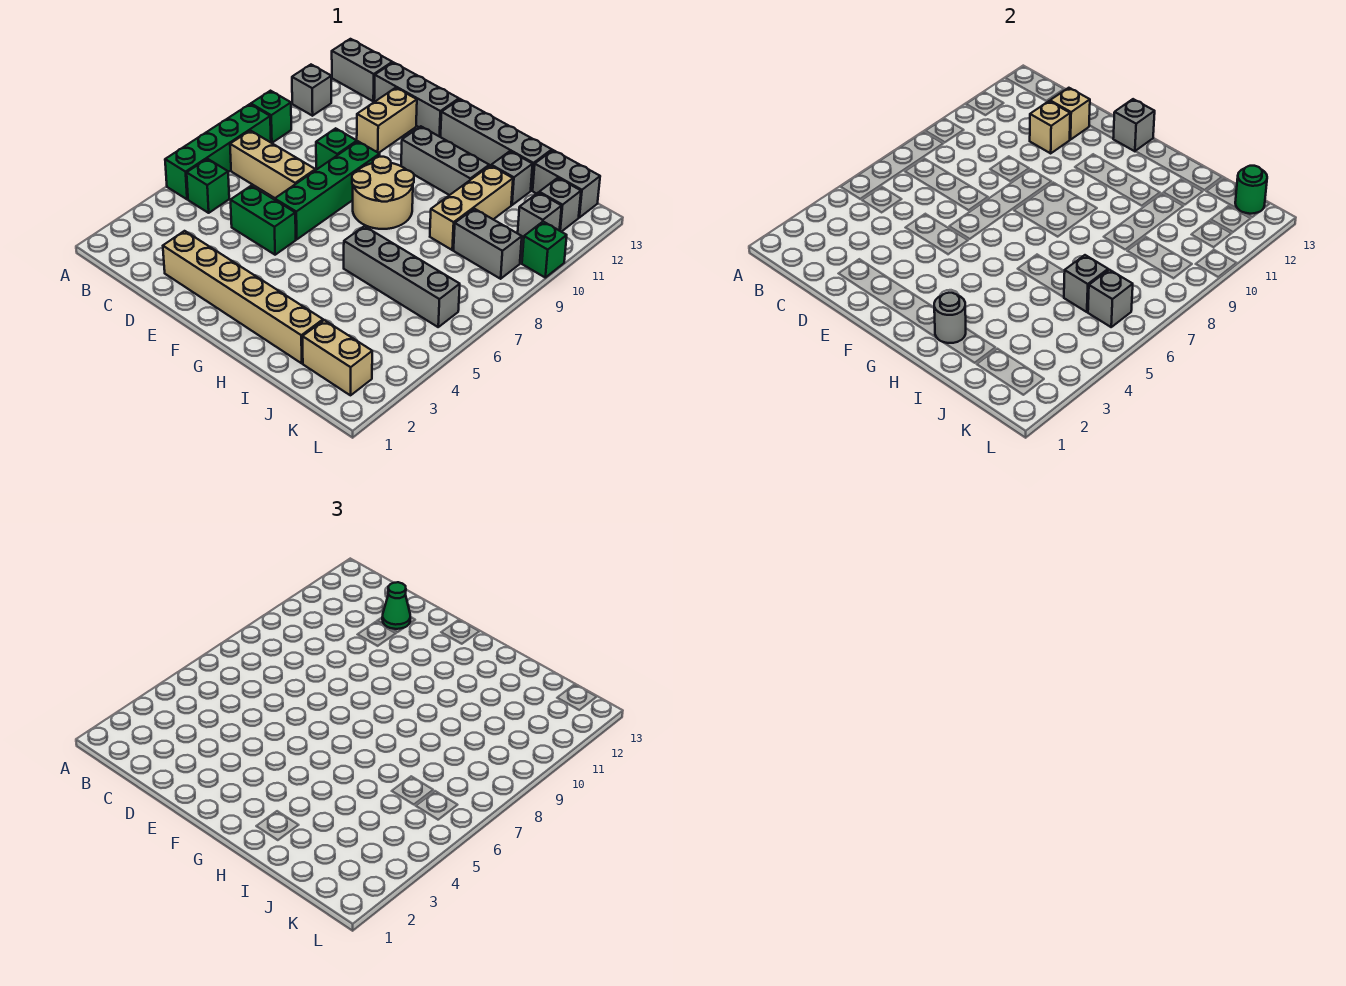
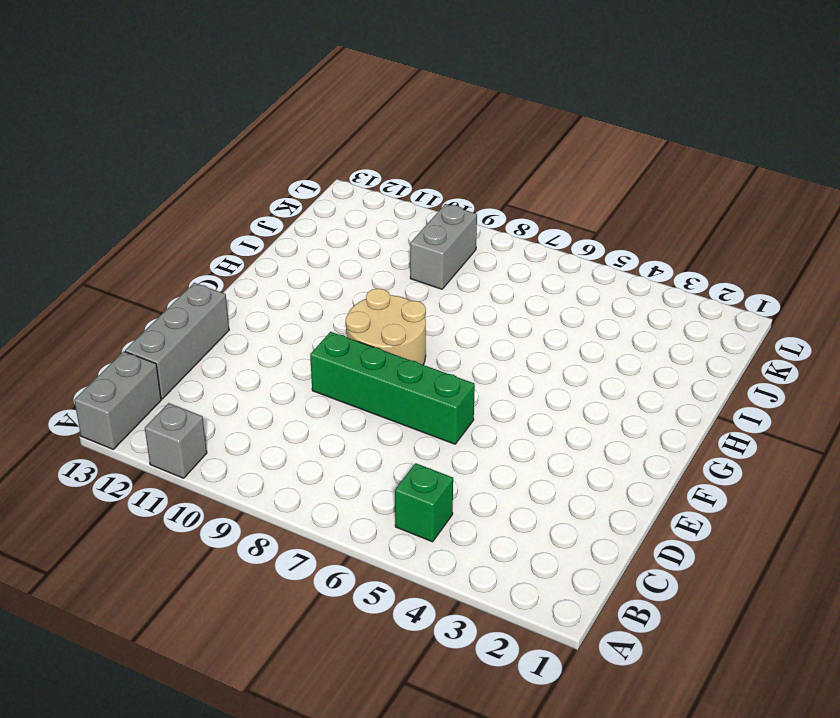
none -> green brick A5:A8 level 1
none -> green brick A9 level 1
none -> tan brick B7:D7 level 1
none -> tan brick D2:I2 level 1

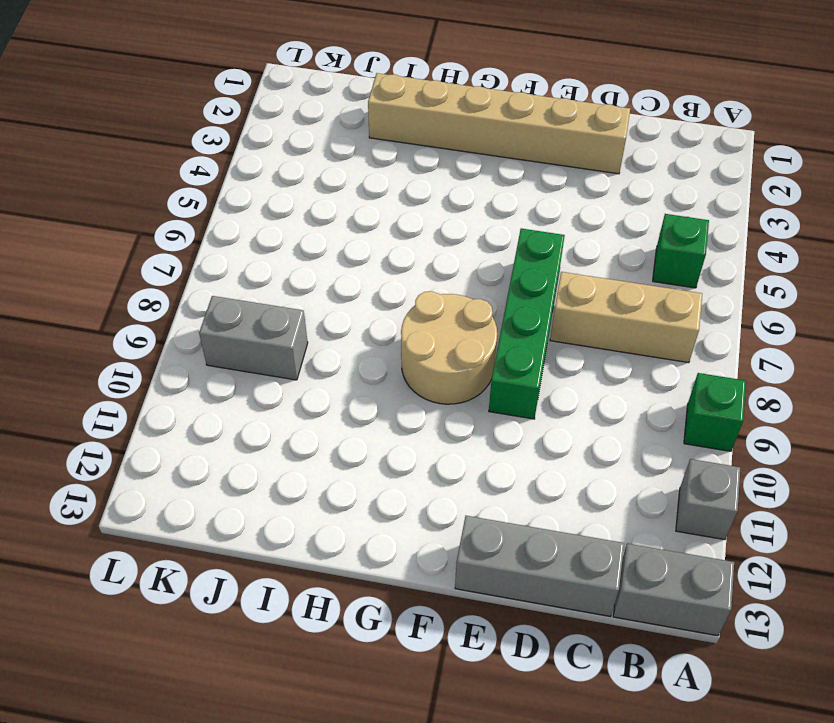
none -> green brick A5:A8 level 1
none -> green brick D5:E5 level 1
none -> green brick D9 level 1
none -> tan brick D11:D12 level 1

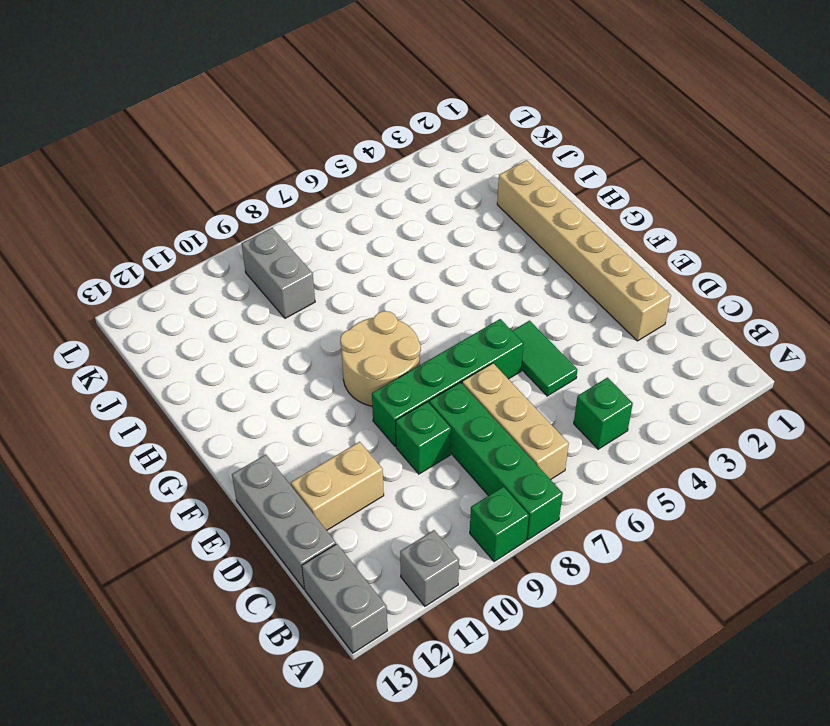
green brick A8:D8 level 1 -> green brick A5:A8 level 1
green tile D5:E5 level 1 -> green brick D5:E5 level 1
none -> grey brick F11:H11 level 1
none -> grey brick F13:I13 level 1
none -> grey brick H6:K6 level 1
none -> tan brick I9:I11 level 1

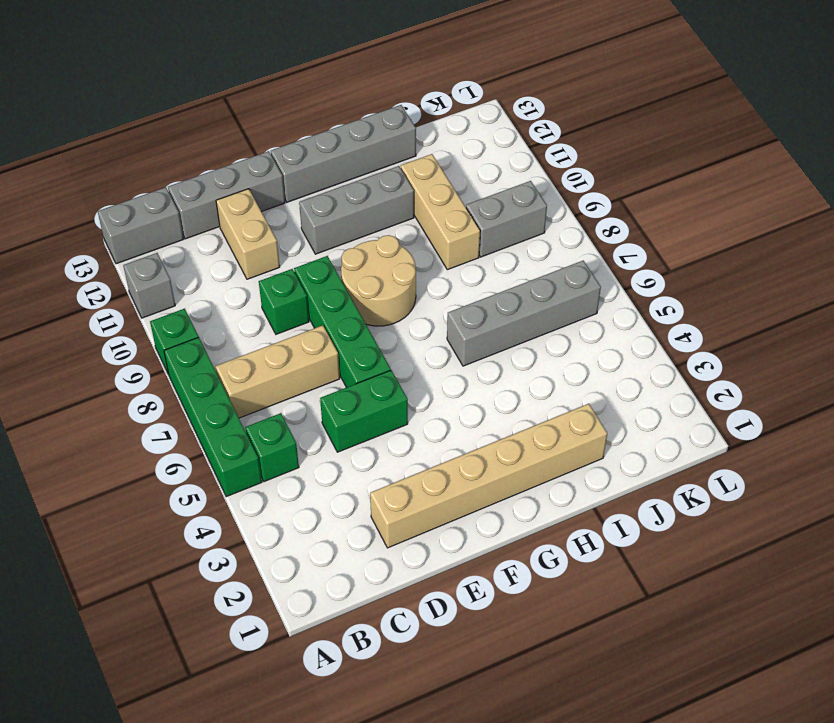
none -> grey brick I12 level 1
none -> tan brick J2:K2 level 1
none -> grey brick J13:K13 level 1
none -> grey brick K11 level 1

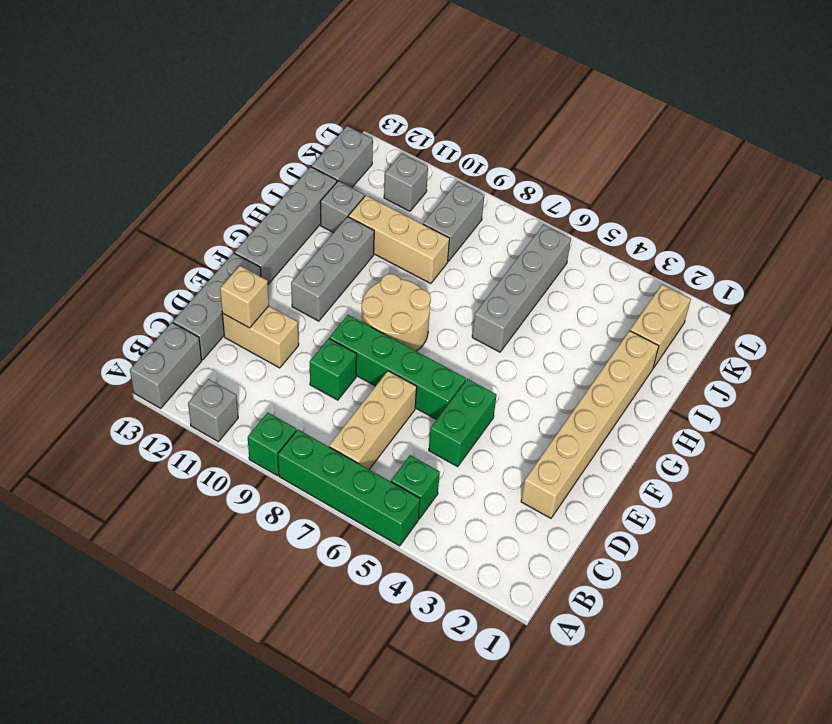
none -> grey brick K12 level 1
none -> green brick L10 level 1
none -> tan brick D11 level 2
none -> grey brick F13 level 2

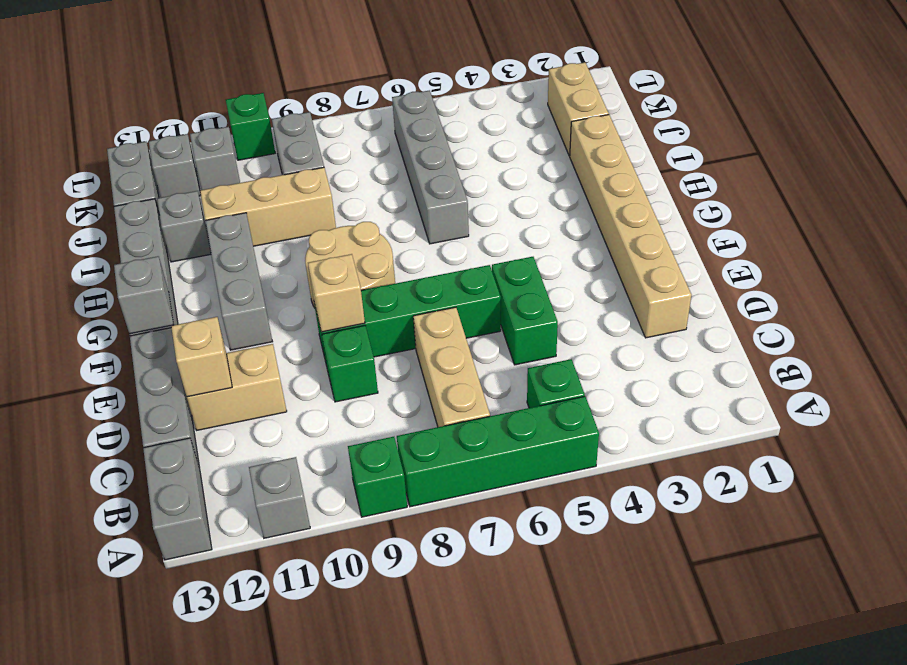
tan brick E9 level 2 -> tan brick D11 level 2
none -> grey round brick H2 level 2
none -> grey brick J6 level 2
none -> grey brick K6 level 2
none -> green round brick K13 level 2

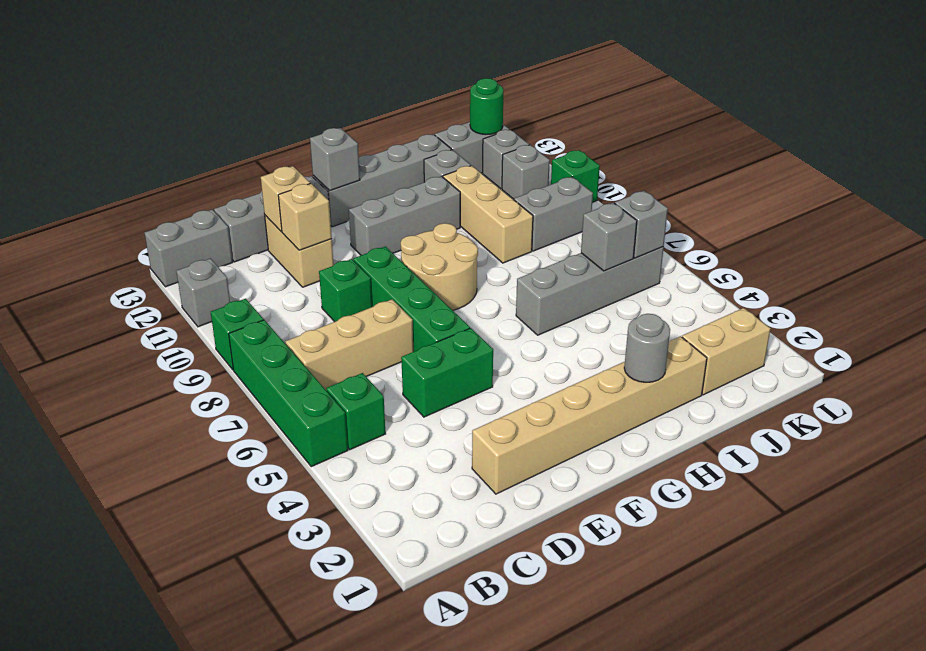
none -> green cone D12 level 3

